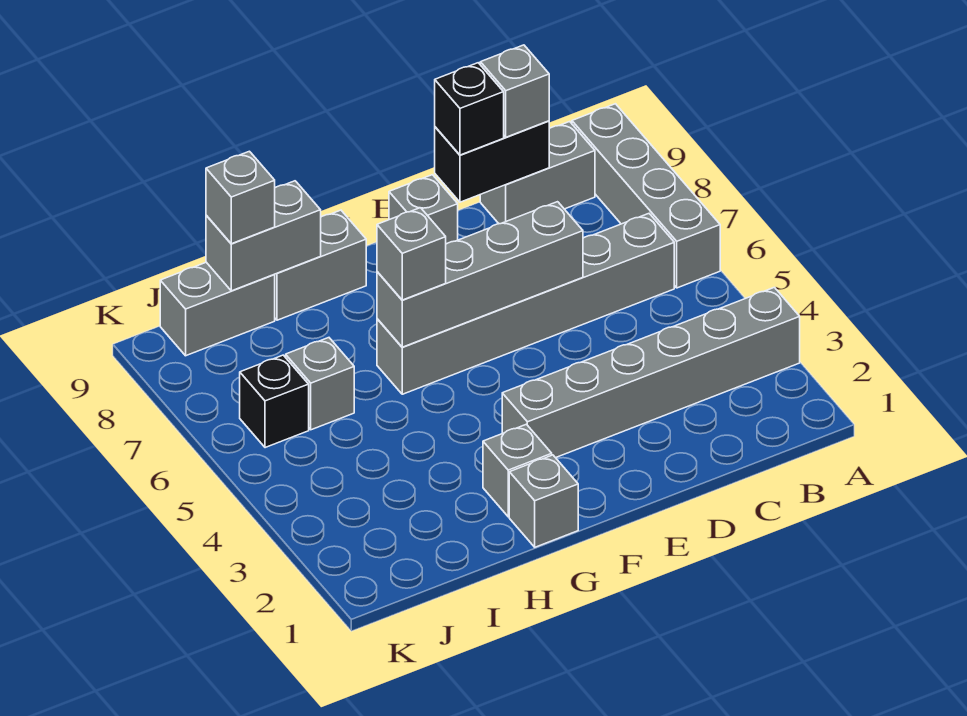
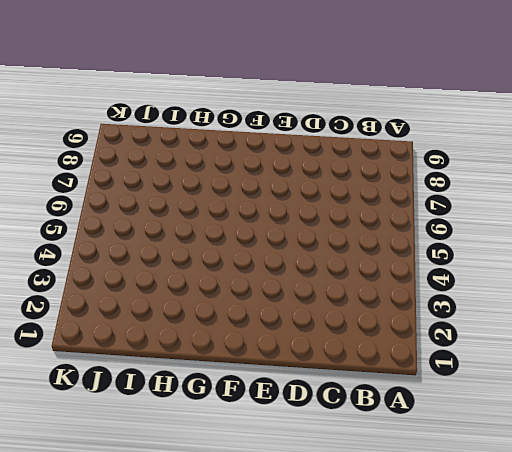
none -> grey brick A3:F3 level 1
none -> grey brick A6:A9 level 1
none -> grey brick B6:G6 level 1

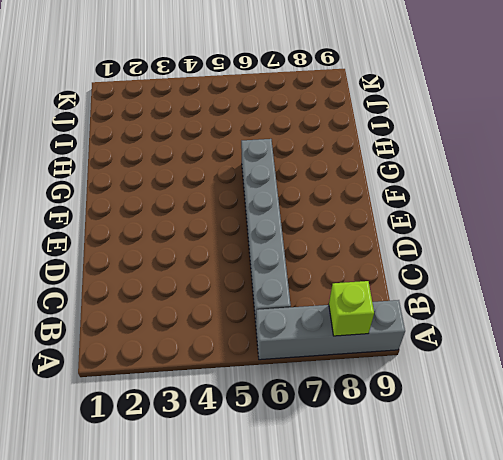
lime brick A8 level 2 -> none
none -> grey brick A3:F3 level 1
none -> grey brick B9:C9 level 1
none -> grey brick E9 level 1

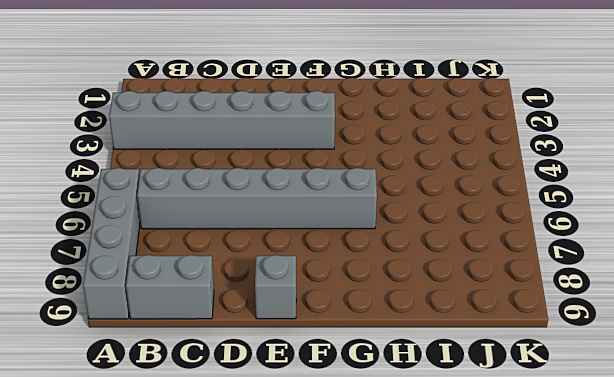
none -> grey brick G1 level 1
none -> grey brick G2 level 1
none -> grey brick G9:H9 level 1

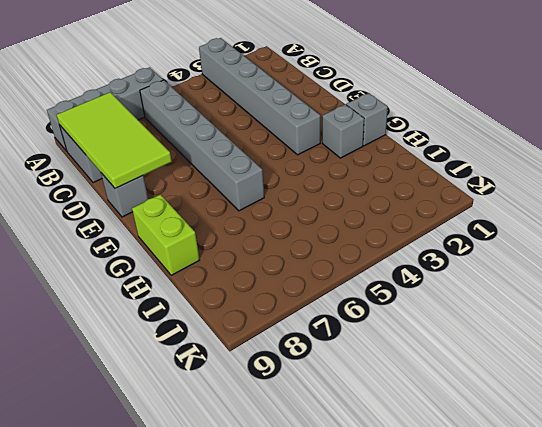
lime tile B8:E9 level 2 -> black brick C9:D9 level 2
lime brick G9:H9 level 1 -> grey brick G9:H9 level 1
none -> grey brick I6 level 1
none -> grey brick I9:J9 level 1
none -> black brick J6 level 1

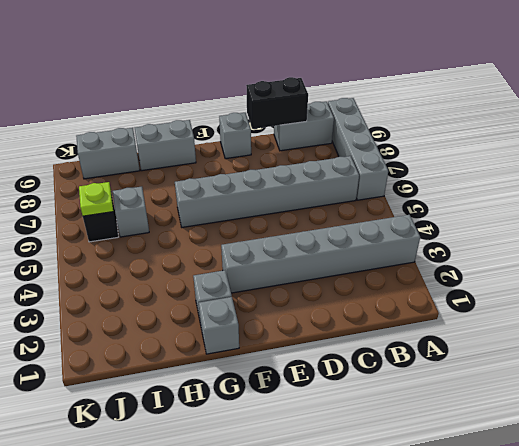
lime plate J6 level 2 -> none
none -> grey brick D6:G6 level 2
none -> grey brick H9:I9 level 2
none -> grey brick C9 level 3

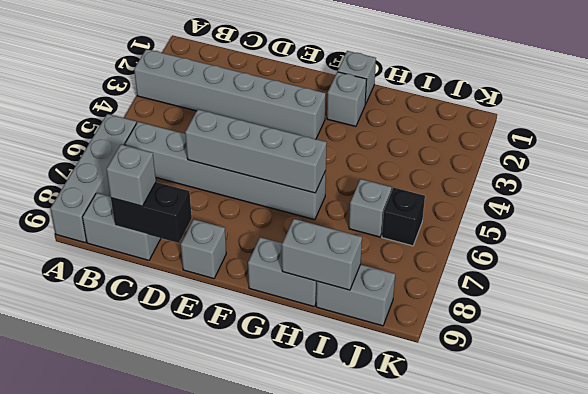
none -> black brick D9 level 3
none -> grey brick G6 level 3
none -> grey brick I9 level 3

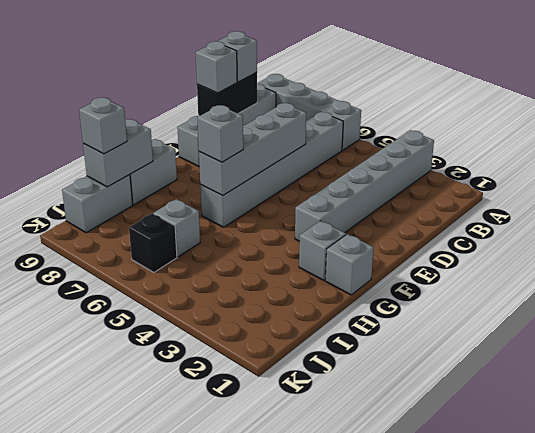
grey brick D9 level 3 -> black brick D9 level 3

